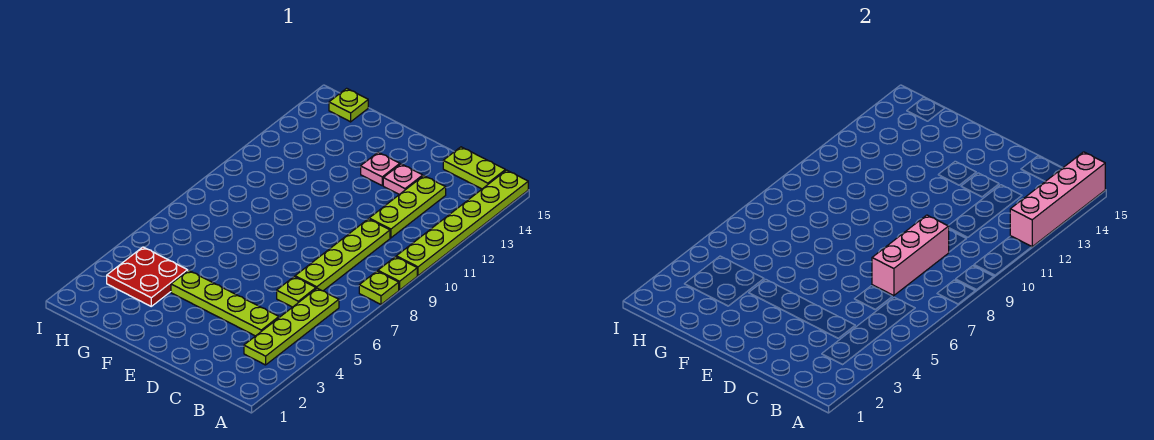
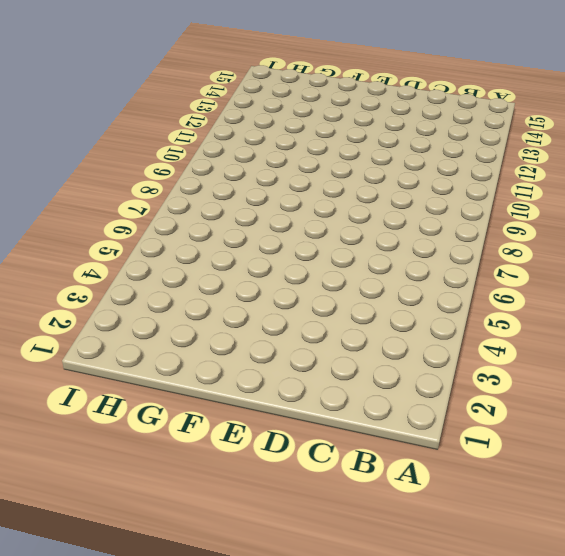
none -> lime plate A8 level 1
none -> lime plate A9 level 1
none -> lime plate A10:A15 level 1

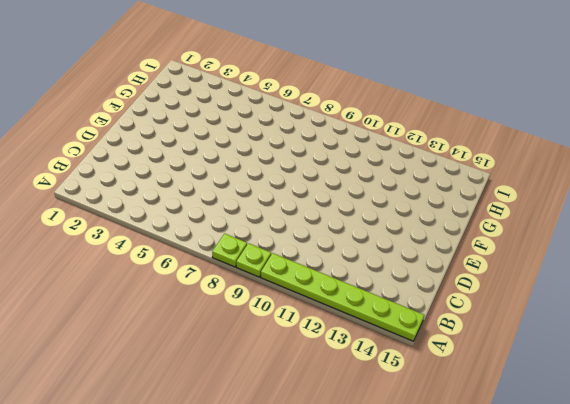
none -> lime plate B3:B6 level 1
none -> lime plate B15:C15 level 1
none -> lime plate C4:F4 level 1

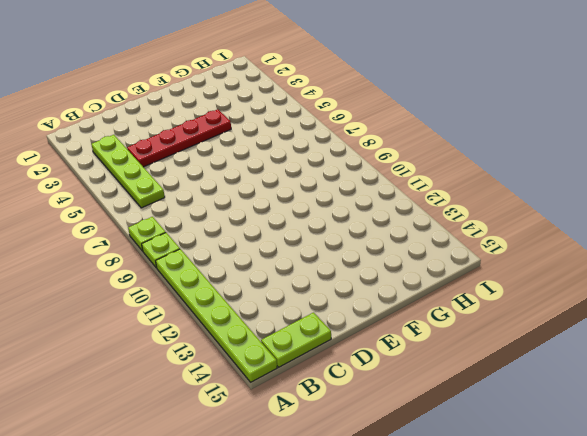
red plate C4:F4 level 1 -> lime plate C4:F4 level 1
none -> lime plate C6 level 1
none -> lime plate C7:C10 level 1
none -> lime plate C11:C13 level 1

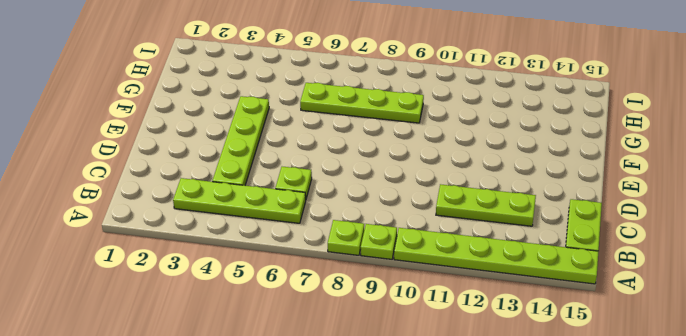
lime plate G6:G9 level 1 -> lime plate C7:C10 level 1
none -> pink plate D13 level 1
none -> pink plate E13 level 1
none -> red plate G3:H4 level 1

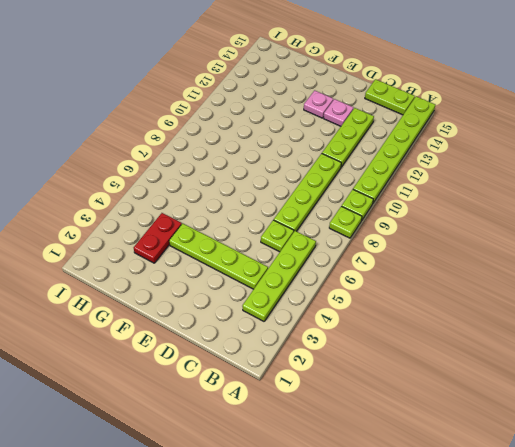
red plate G3:G4 level 1 -> red plate G3:H4 level 1
none -> lime plate H15 level 1
none -> pink brick A12:A15 level 2
none -> pink brick C7:C9 level 2

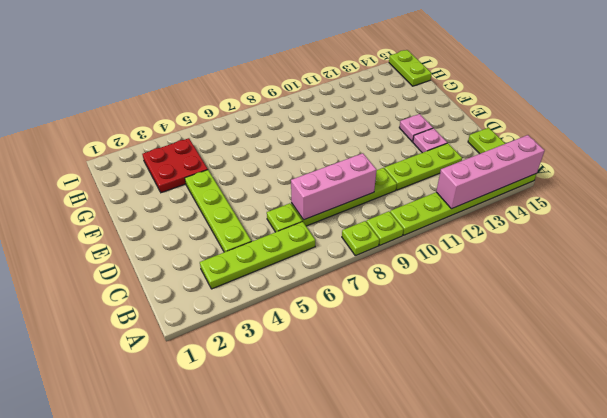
lime plate H15:I15 level 1 -> lime plate H15 level 1

